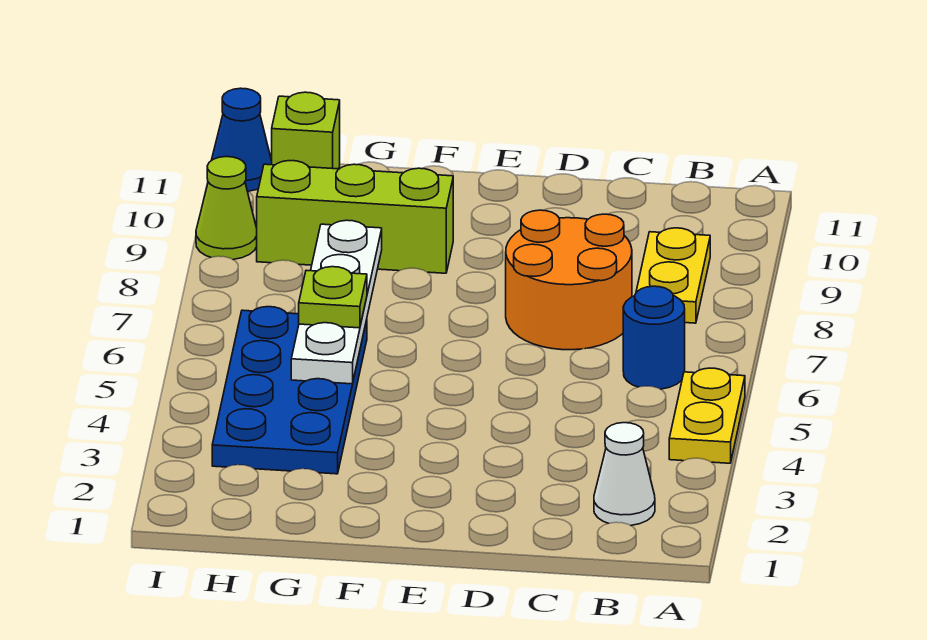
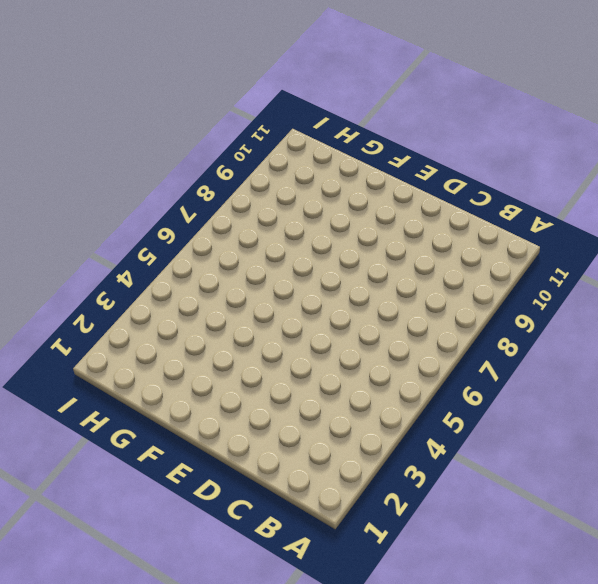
none -> yellow plate A4:A5 level 1
none -> white cone B2 level 1
none -> blue round brick B6 level 1

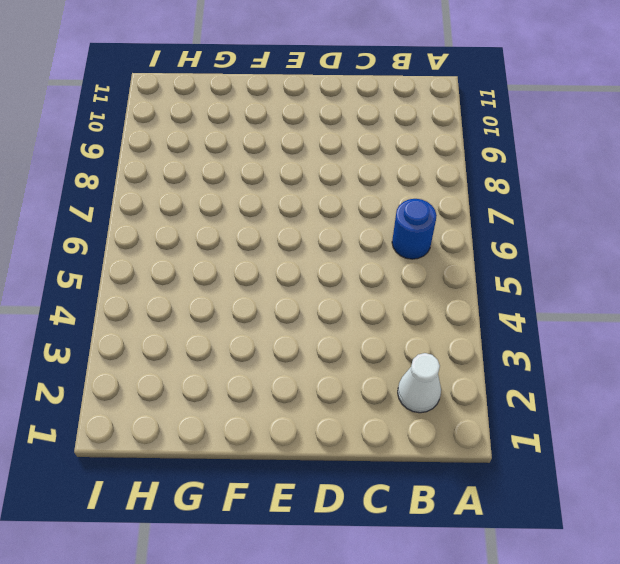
none -> yellow plate A4:A5 level 1
none -> yellow plate B8:B9 level 1
none -> orange round brick C7:D8 level 1

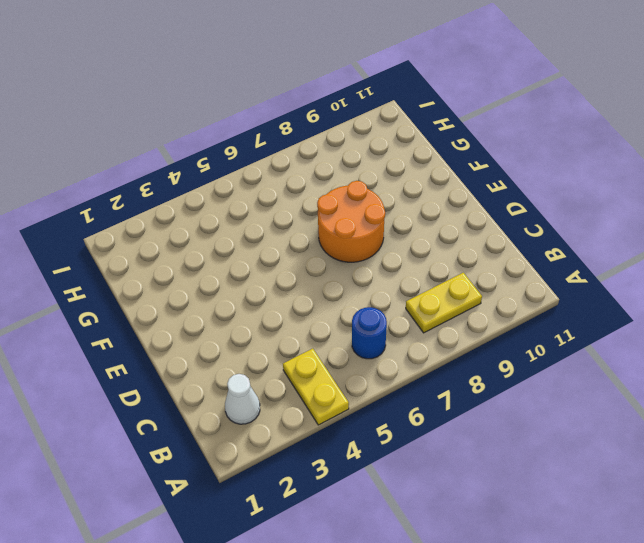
yellow plate A4:B4 level 1 -> yellow plate A4:A5 level 1
orange round brick E7:F8 level 1 -> orange round brick C7:D8 level 1
none -> lime brick F9:H9 level 1
none -> blue plate G3:H6 level 1
none -> lime brick H11 level 1

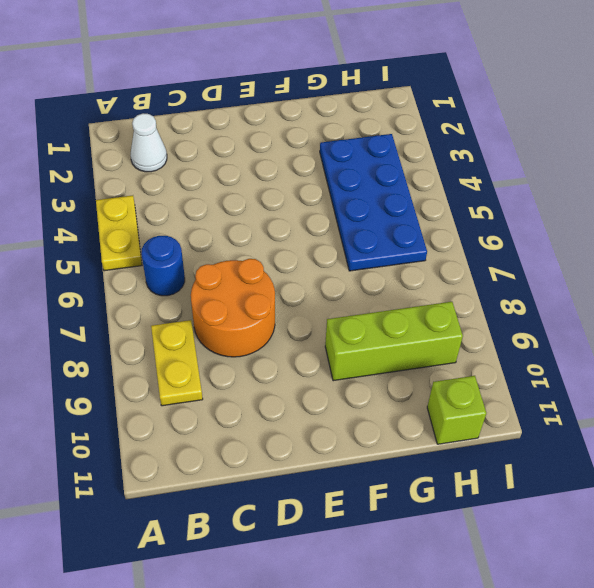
none -> lime cone I9 level 1
none -> blue cone I11 level 1
none -> white plate G5:G8 level 2

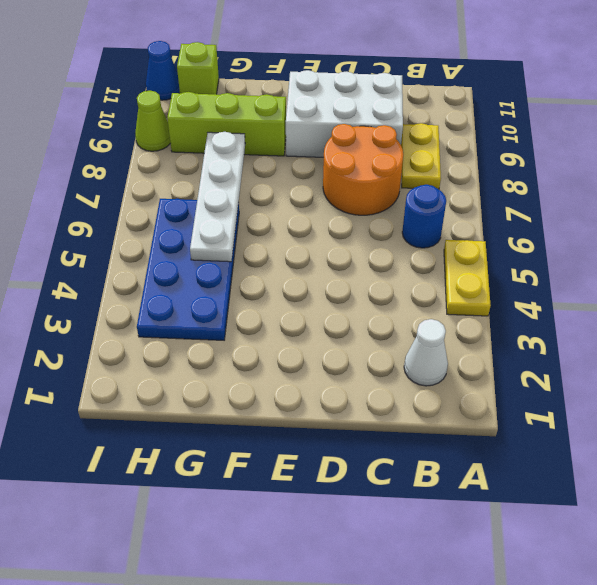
white brick C9:E10 level 1 -> none
none -> lime plate G6 level 3

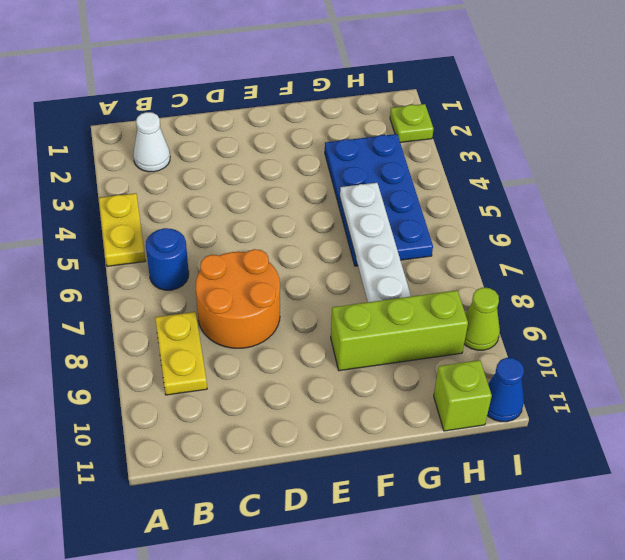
lime plate I2 level 1 -> lime plate G6 level 3

